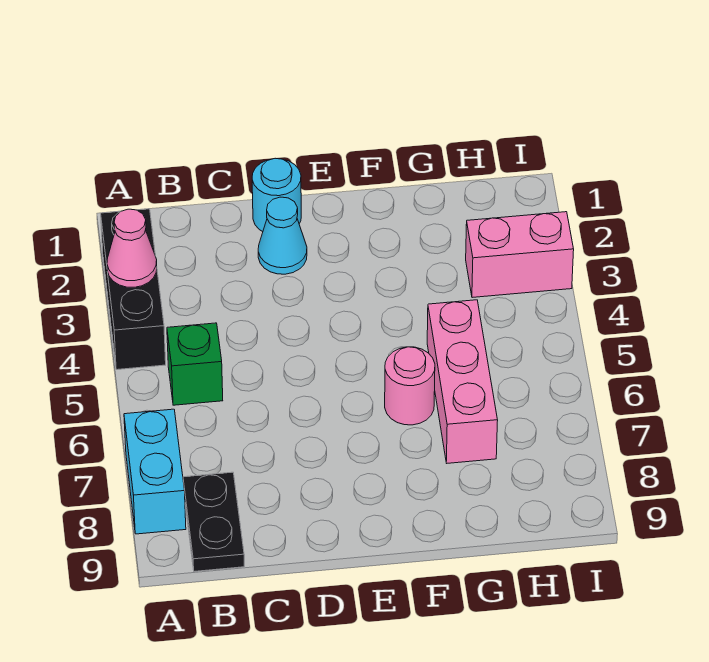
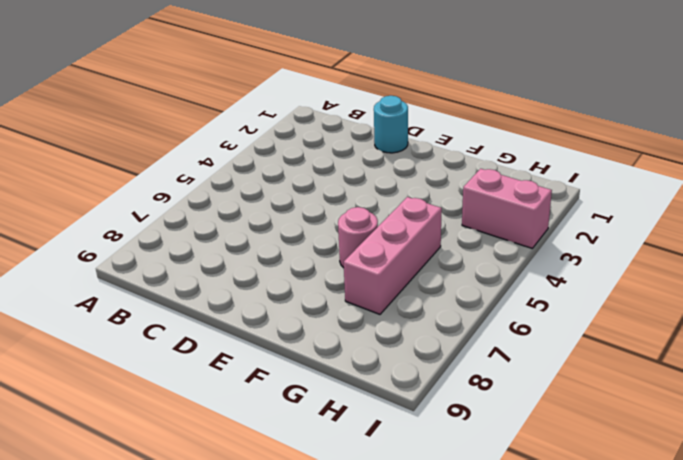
none -> black brick A2:A4 level 1
none -> cyan brick A7:A8 level 1

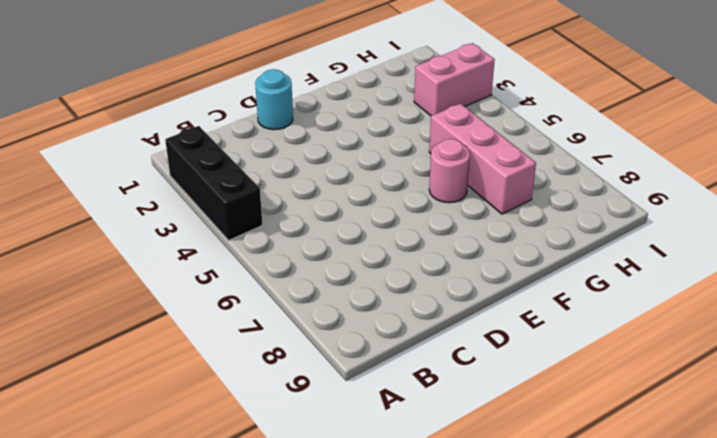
none -> cyan brick A7:A8 level 1
none -> green brick B5 level 1

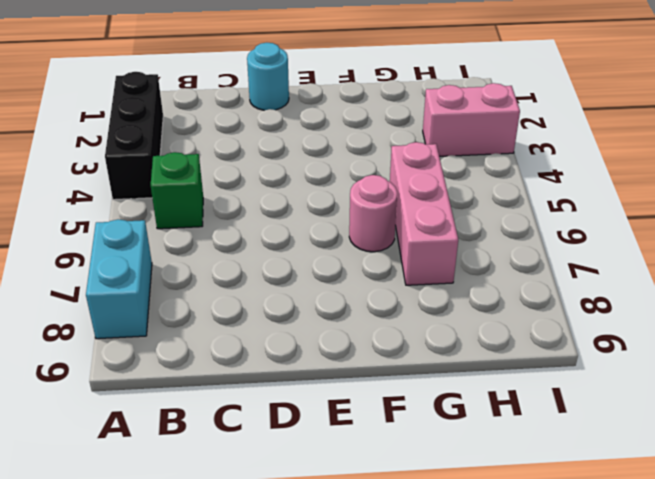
none -> black plate B8:B9 level 1
none -> cyan cone D2 level 1

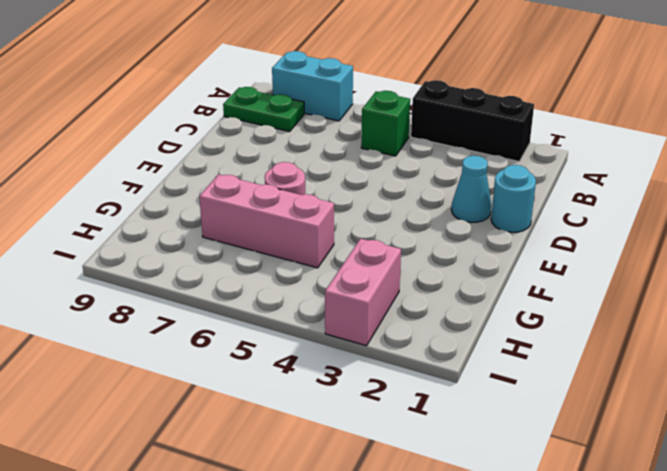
green plate B8:B9 level 1 -> black plate B8:B9 level 1
none -> pink cone A3 level 2

